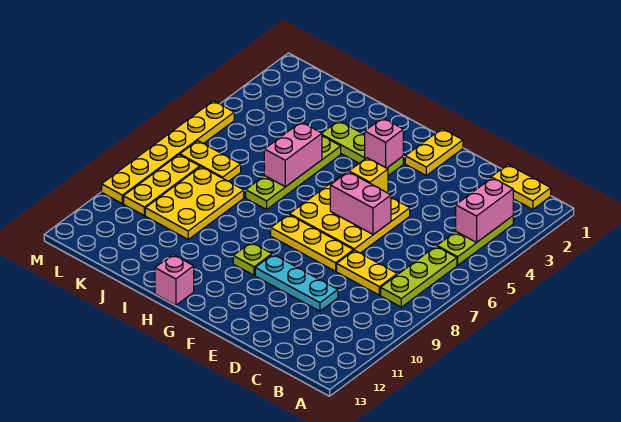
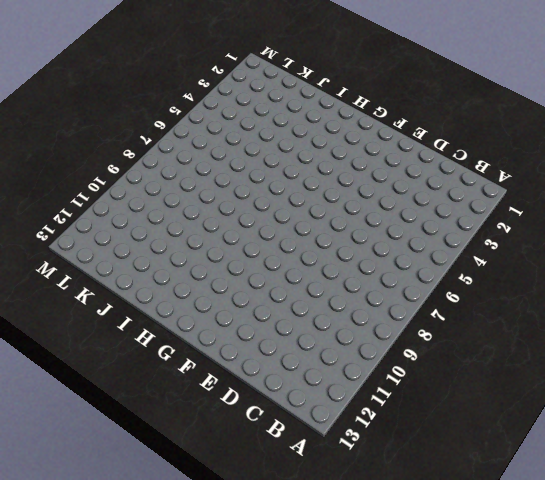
none -> yellow plate B1:C1 level 1
none -> lime plate B3:B5 level 1
none -> lime plate B6:B8 level 1

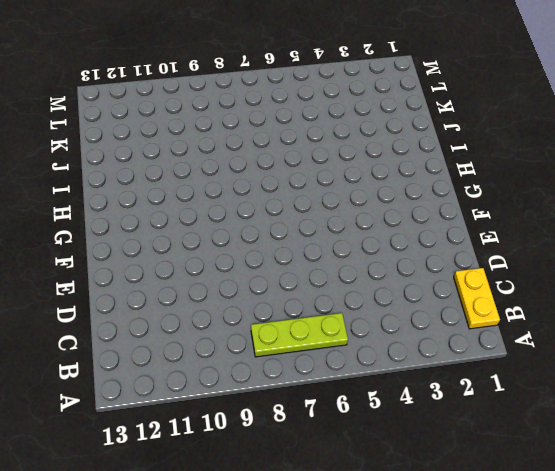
none -> lime plate B3:B5 level 1
none -> yellow plate C8:D8 level 1
none -> cyan plate D10:F10 level 1

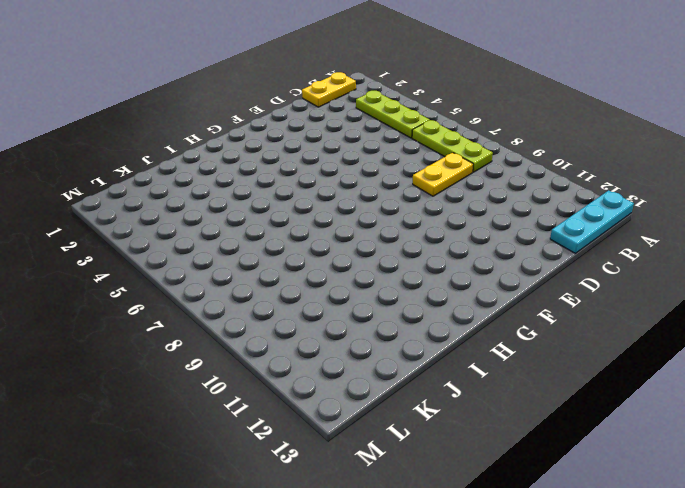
cyan plate A13:C13 level 1 -> cyan plate D10:F10 level 1
none -> yellow plate E5:G7 level 1
none -> yellow plate E8:G8 level 1
none -> yellow plate F1:F2 level 1

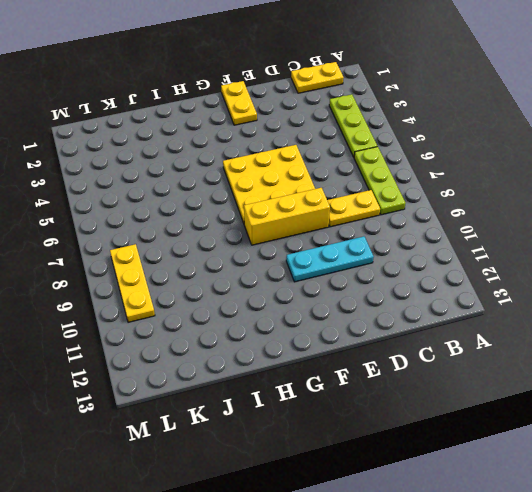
yellow brick E8:G8 level 1 -> yellow plate E8:G8 level 1
none -> lime plate G3:I3 level 1
none -> lime plate G10 level 1
none -> pink brick H13 level 1

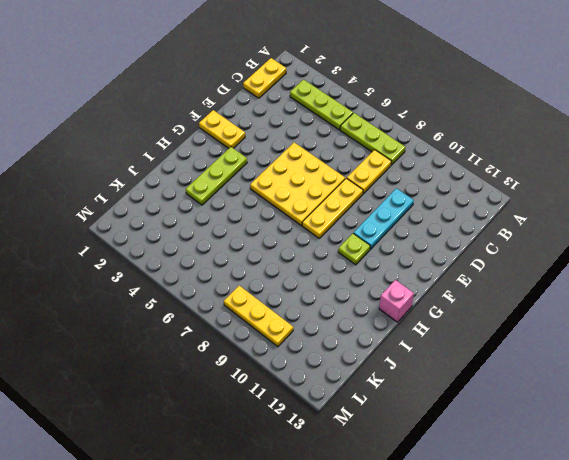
none -> lime plate I4:I7 level 1
none -> yellow plate J8:K10 level 1
none -> yellow plate K7:L7 level 1

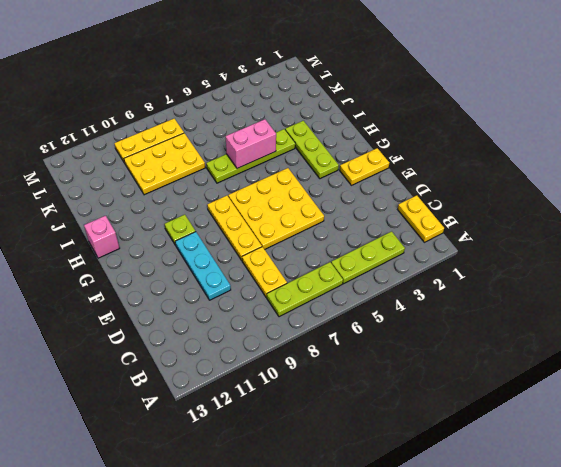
none -> yellow plate K7:L7 level 1
none -> yellow plate M5:M10 level 1
none -> pink brick B3:B4 level 2

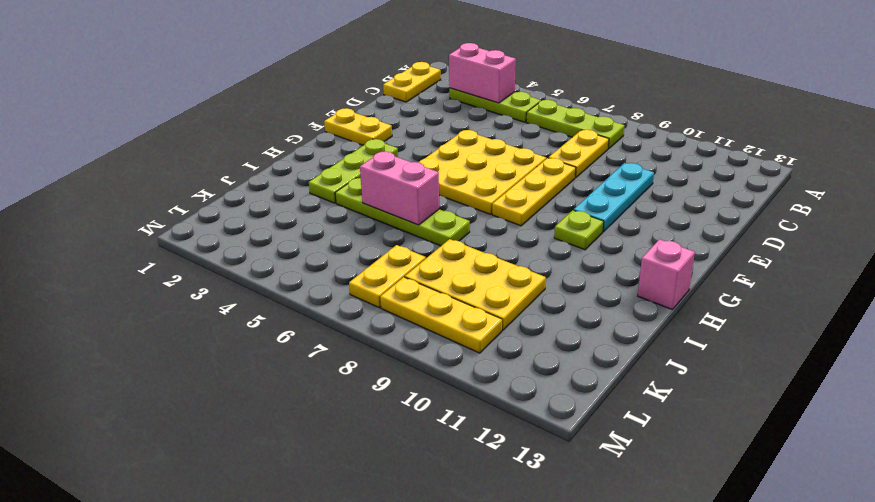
none -> yellow plate M5:M10 level 1
none -> pink brick E6:F6 level 2
none -> yellow brick F5 level 2

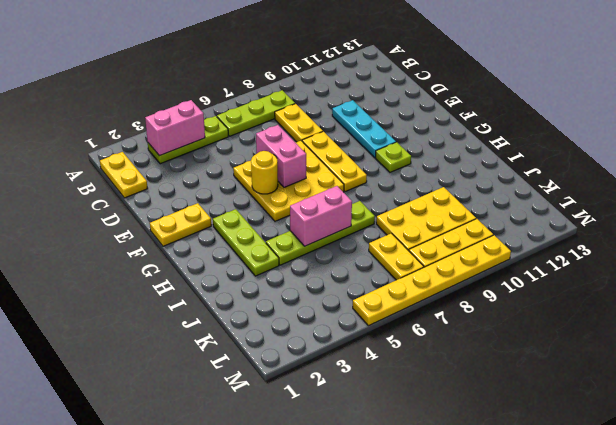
yellow round brick F5 level 2 -> yellow brick F5 level 2
none -> pink brick H13 level 1
none -> pink brick G3 level 2

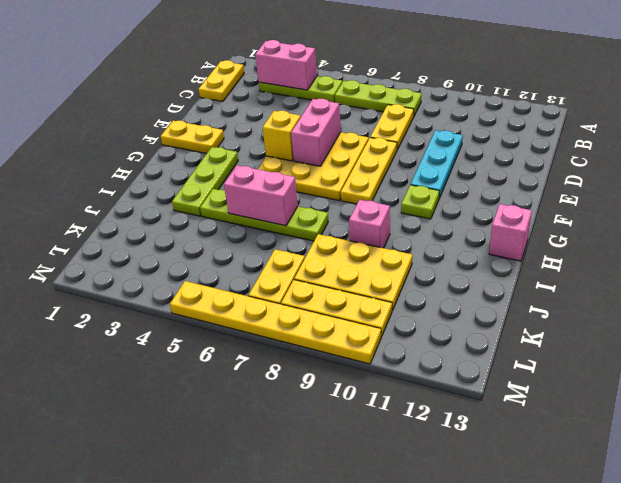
pink brick I9 level 1 -> pink brick G3 level 2

